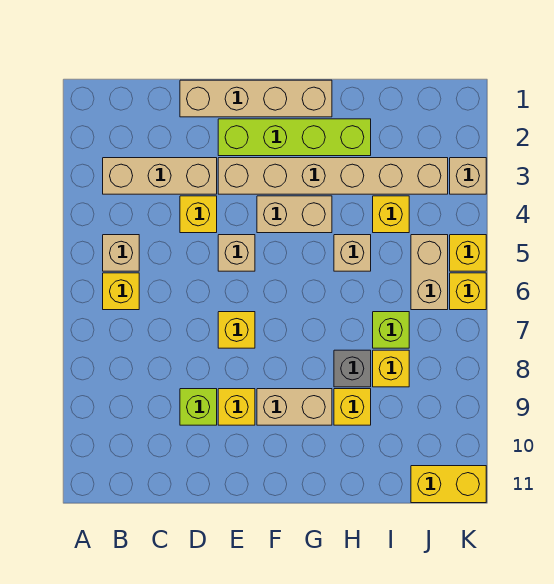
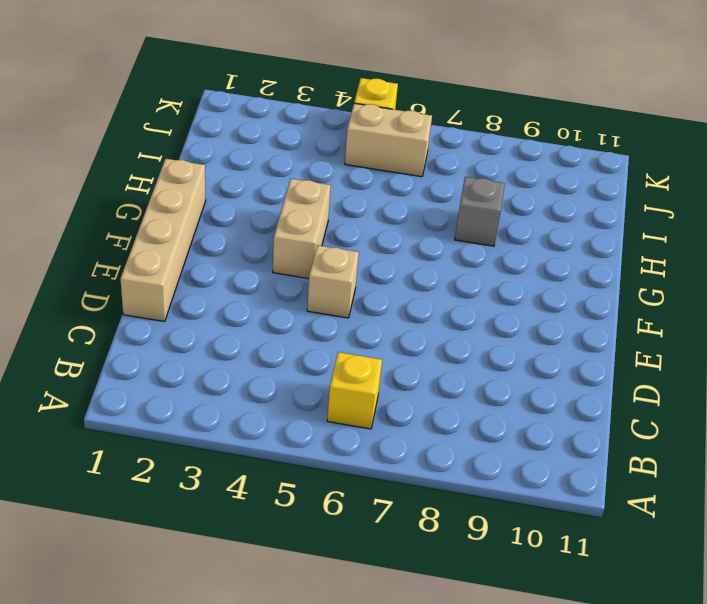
none -> tan brick B3:D3 level 1
none -> tan brick B5 level 1
none -> yellow brick D4 level 1

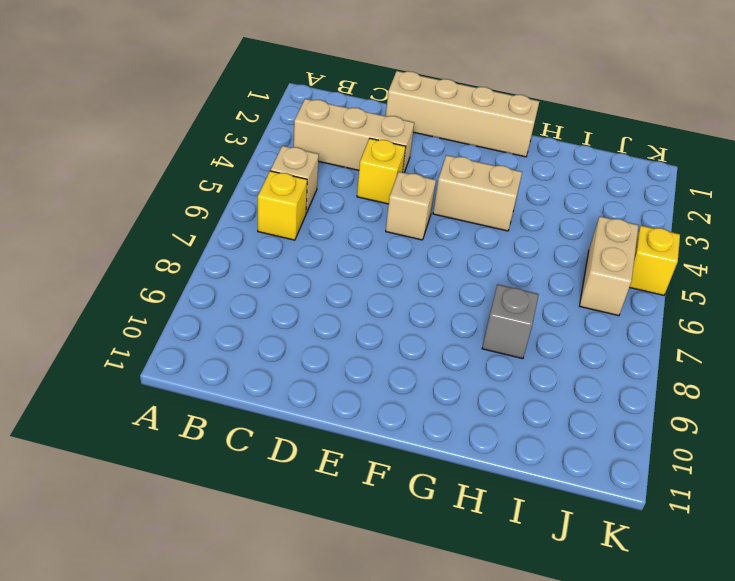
none -> lime brick D9 level 1
none -> lime brick E2:H2 level 1
none -> tan brick E3:J3 level 1

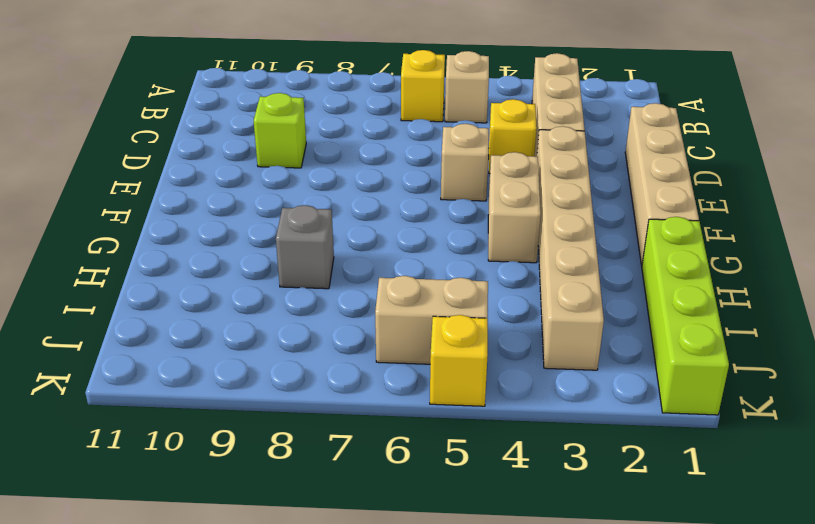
lime brick H1:K1 level 1 -> lime brick E2:H2 level 1
none -> yellow brick E7 level 1
none -> yellow brick E9 level 1
none -> tan brick F9:G9 level 1

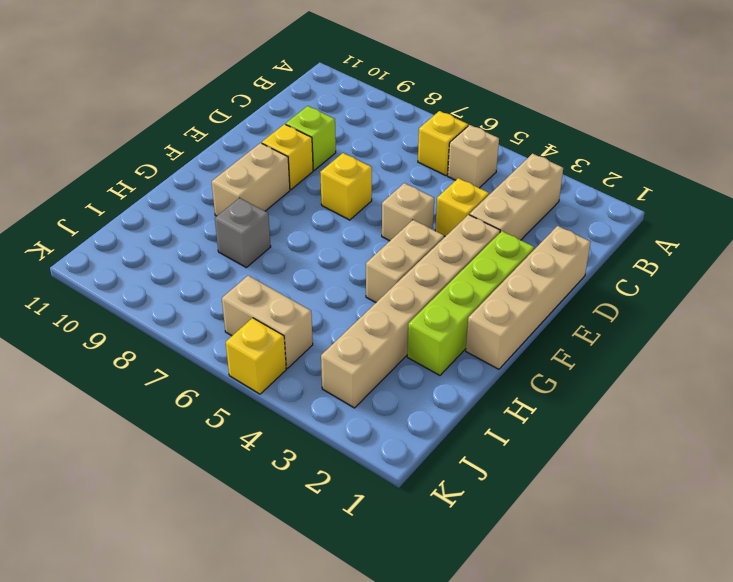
none -> tan brick H5 level 1
none -> yellow brick H9 level 1
none -> yellow brick I4 level 1

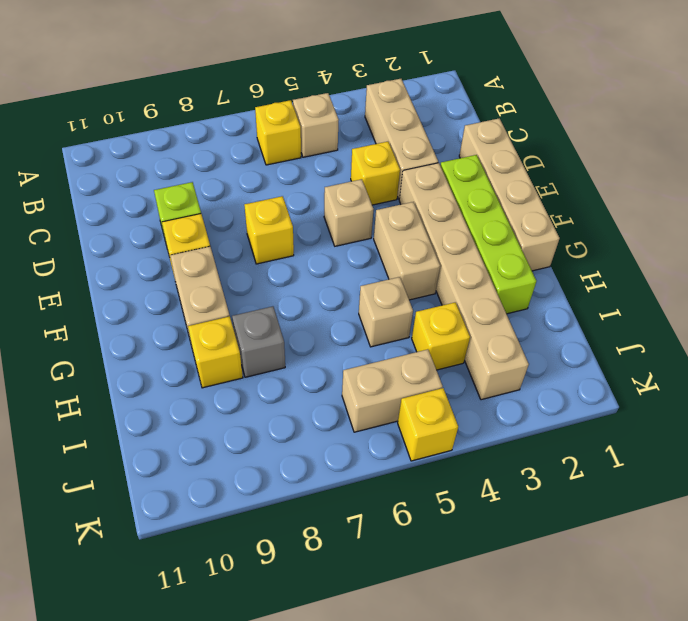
none -> lime brick I7 level 1
none -> yellow brick I8 level 1
none -> yellow brick J11:K11 level 1

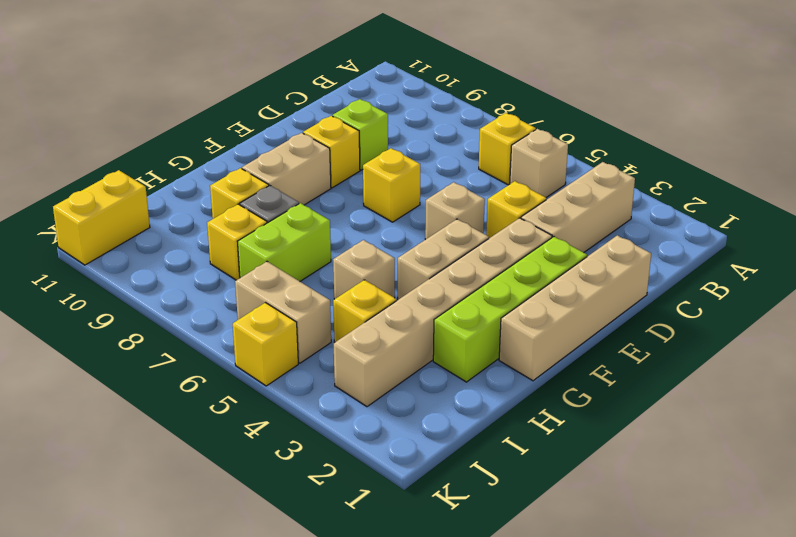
lime brick H7:I7 level 1 -> lime brick I7 level 1
none -> tan brick K3 level 1
none -> yellow brick K6 level 1

